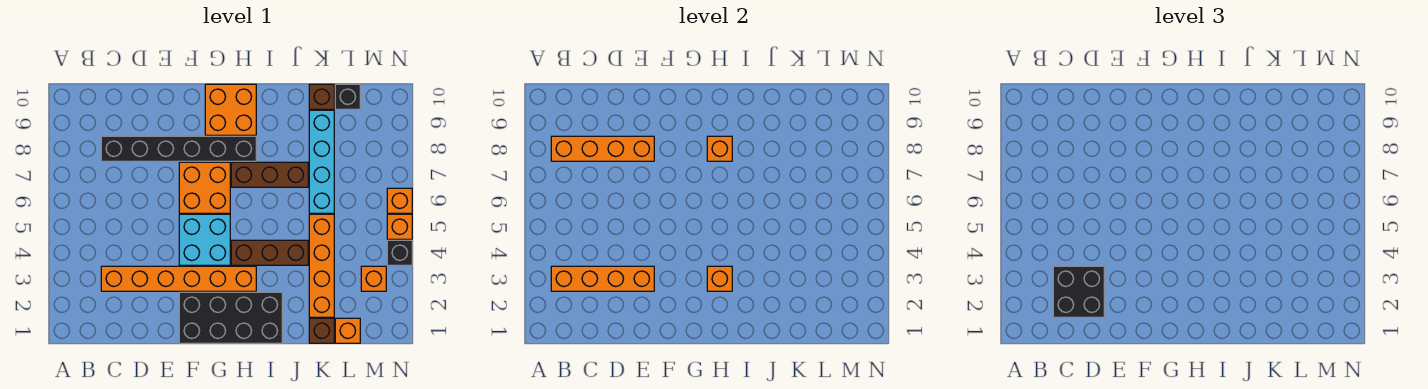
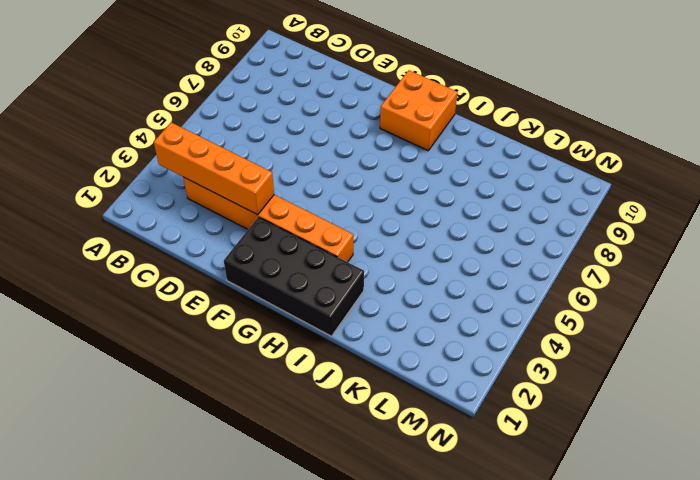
none -> black brick C8:H8 level 1
none -> cyan brick F4:G5 level 1
none -> orange brick F6:G7 level 1

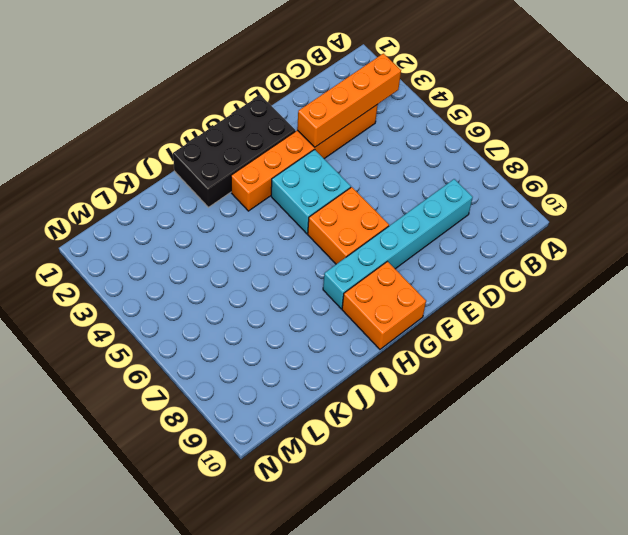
cyan brick C8:H8 level 1 -> black brick C8:H8 level 1
none -> brown brick H4:J4 level 1
none -> brown brick H7:J7 level 1
none -> brown brick K1 level 1

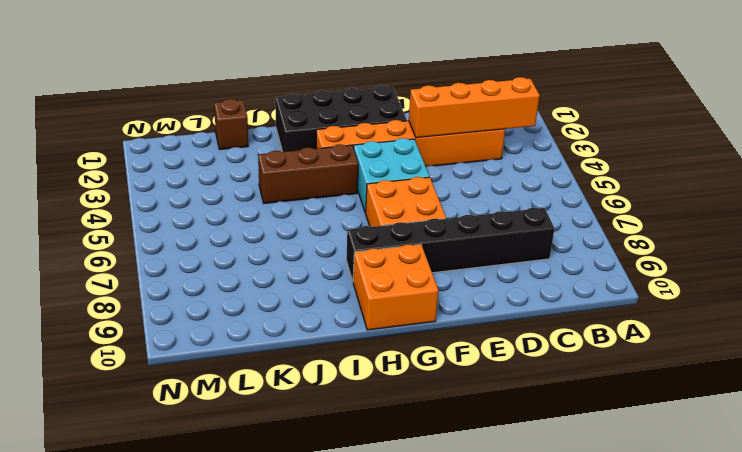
none -> brown brick H7:J7 level 1
none -> orange brick K2:K5 level 1
none -> cyan brick K6:K9 level 1

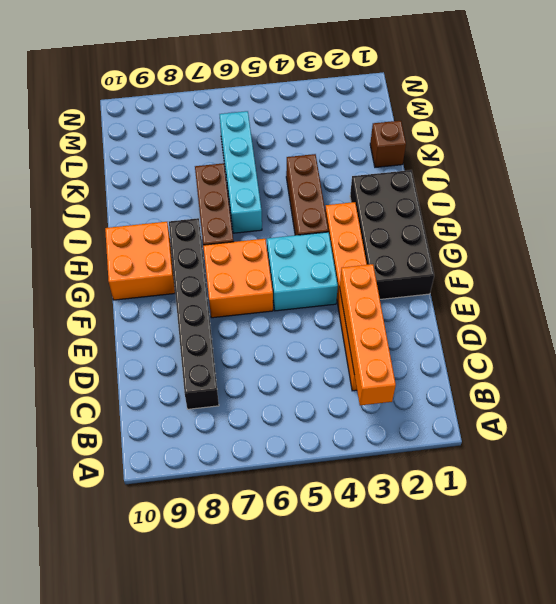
cyan brick I6:L6 level 1 -> cyan brick K6:K9 level 1
none -> orange brick K2:K5 level 1
none -> brown brick K10 level 1
none -> orange brick L1 level 1

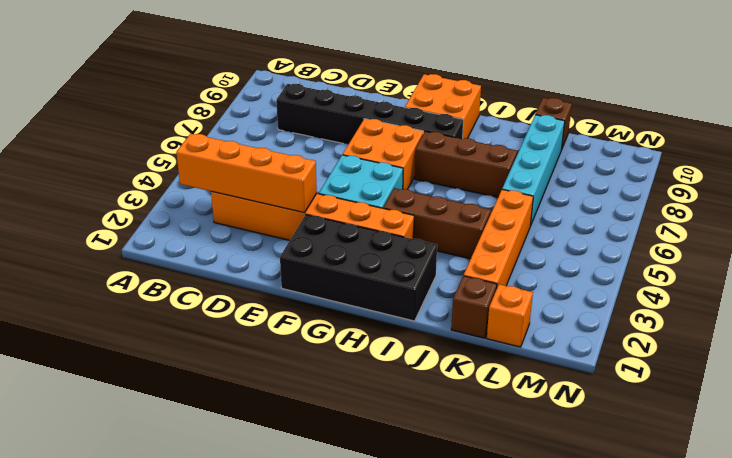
none -> black brick L10 level 1
none -> orange brick M3 level 1
none -> black brick N4 level 1

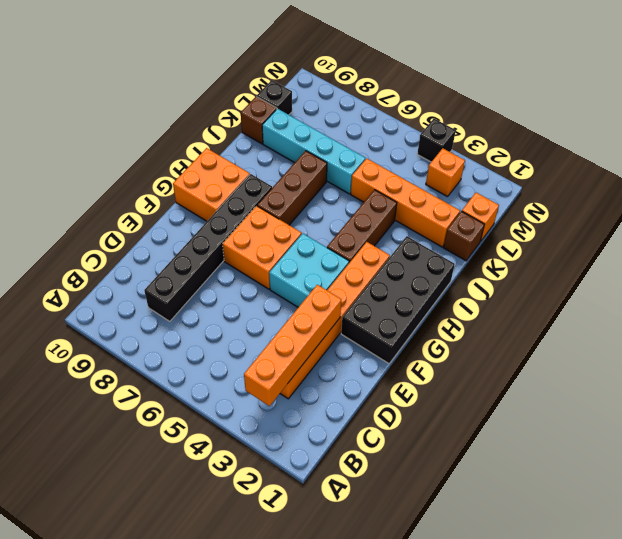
none -> orange brick N5 level 1
none -> orange brick N6 level 1
none -> orange brick B8:E8 level 2

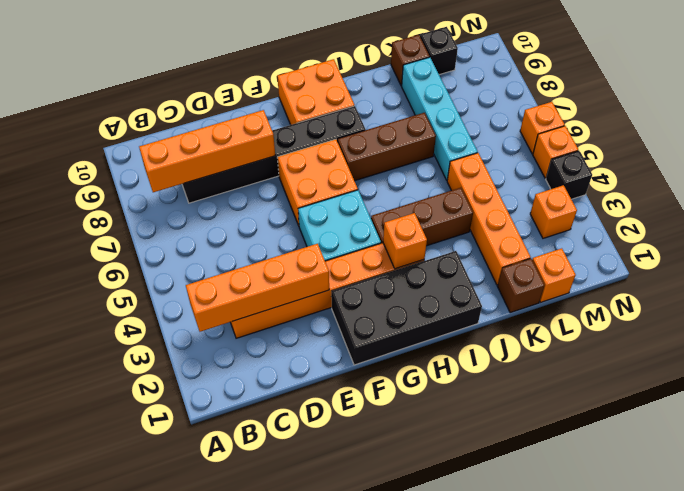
none -> orange brick H8 level 2
none -> black brick C2:D3 level 3

